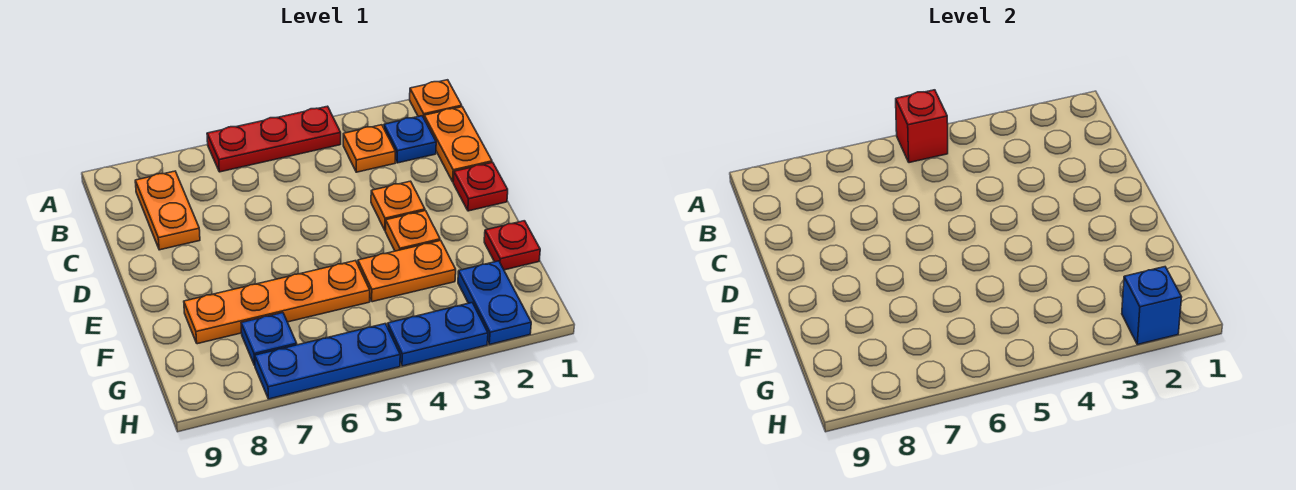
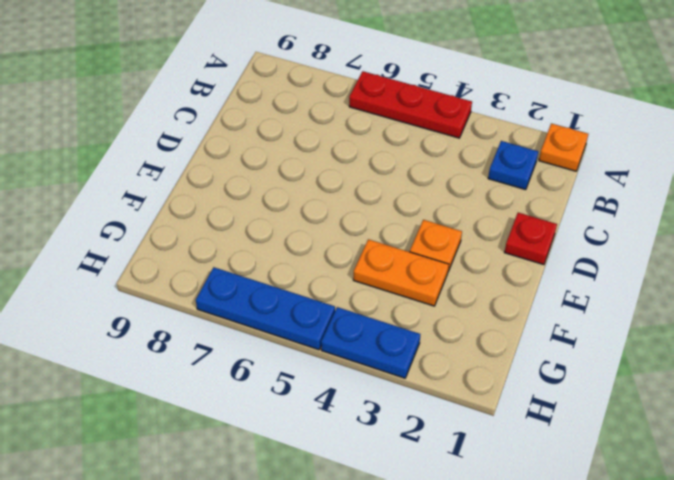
none -> orange plate B1:C1 level 1
none -> orange plate B3 level 1
none -> orange plate B8:C8 level 1

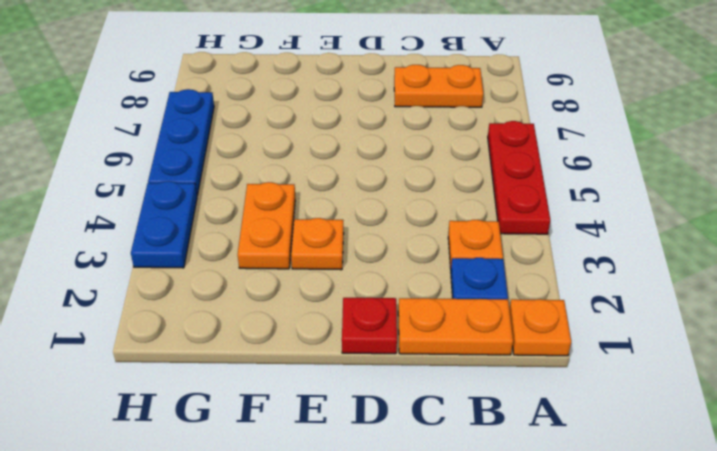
none -> orange plate D3 level 1
none -> red plate F1 level 1
none -> orange plate F5:F8 level 1

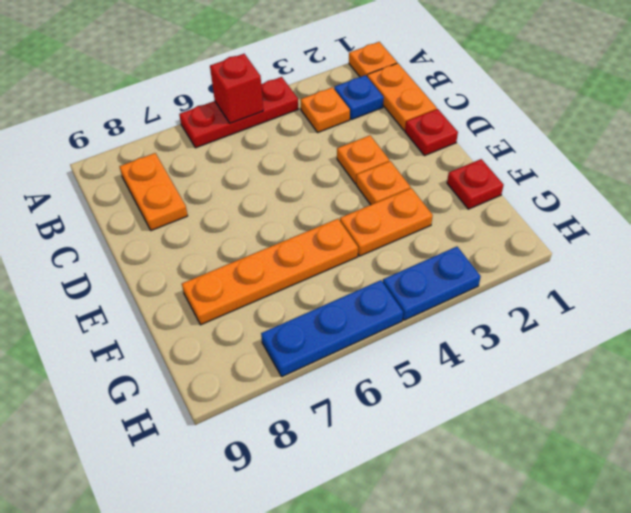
none -> blue plate G2:H2 level 1
none -> blue plate G7 level 1
none -> blue brick H2 level 2

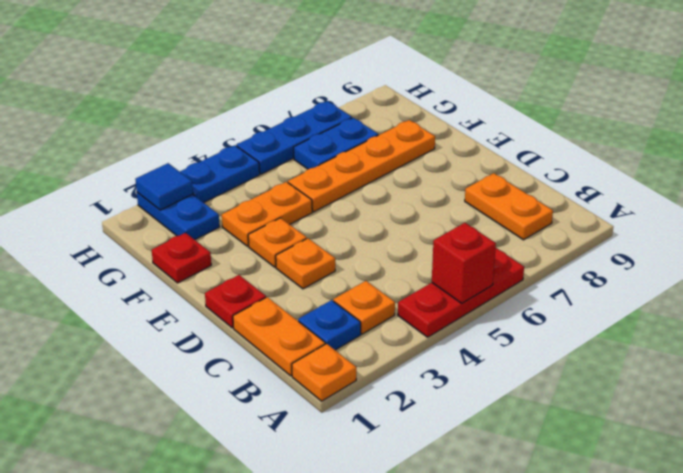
blue plate G6:G7 level 1 -> blue plate G7 level 1
blue tile H2 level 2 -> blue brick H2 level 2

